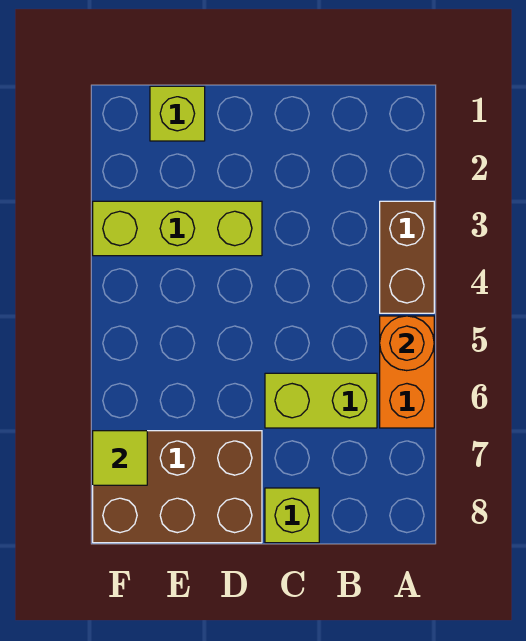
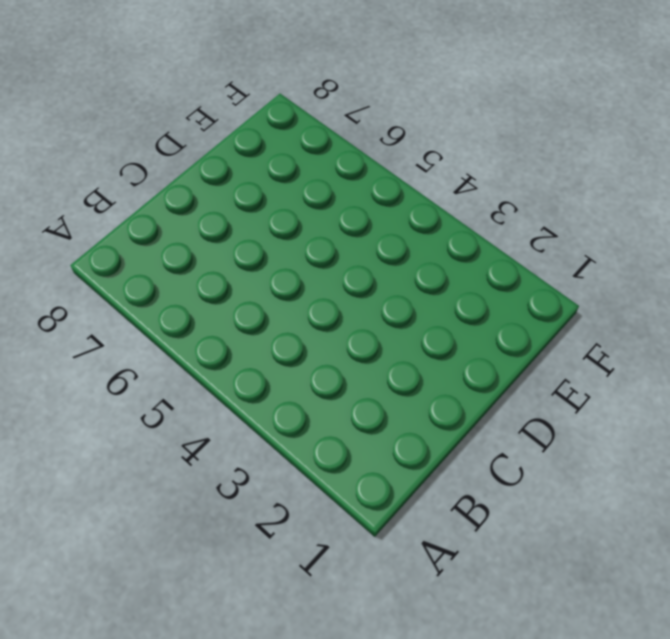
none -> brown brick A3:A4 level 1
none -> orange brick A5:A6 level 1

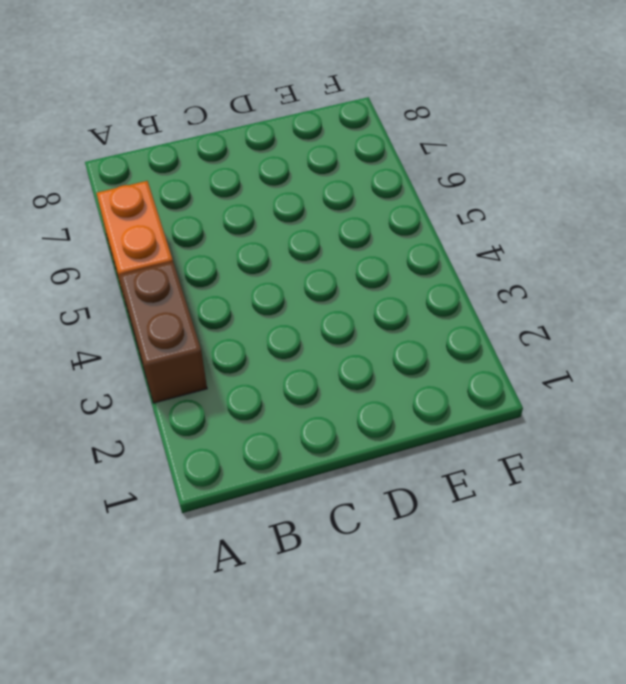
none -> lime brick B6:C6 level 1
none -> lime brick C8 level 1

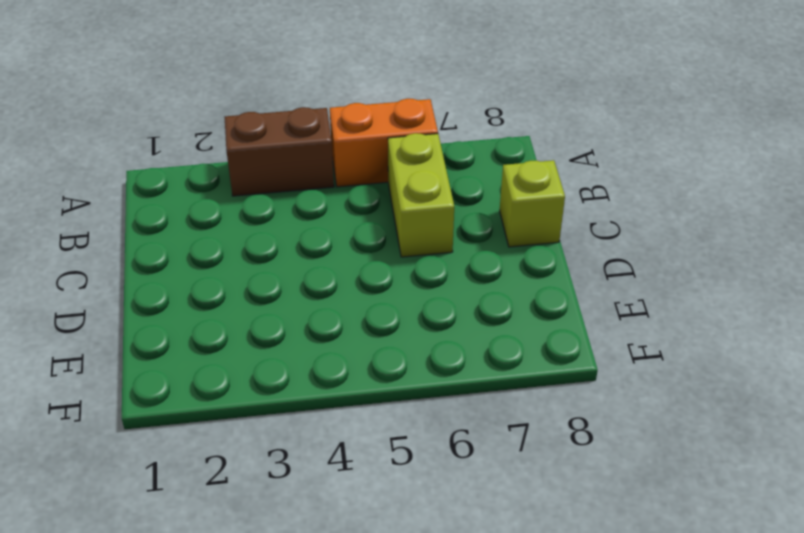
none -> lime brick D3:F3 level 1
none -> brown brick D7:F8 level 1

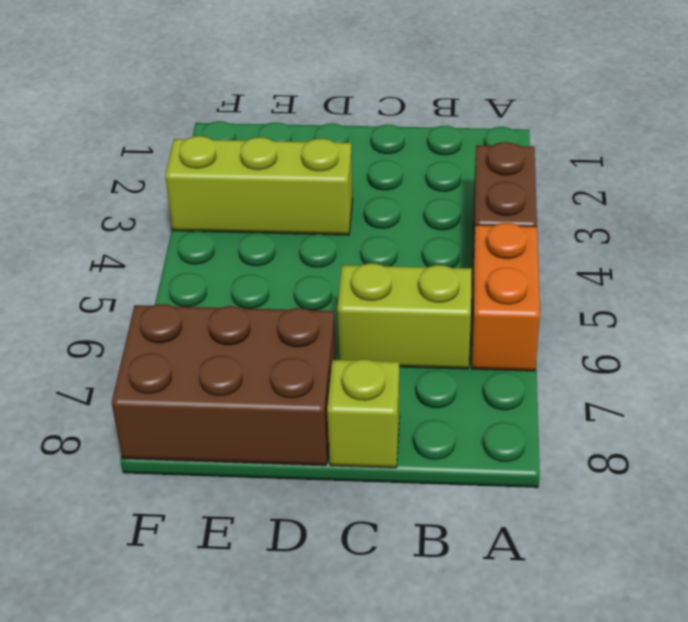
none -> lime brick E1 level 1
none -> orange round brick A5 level 2

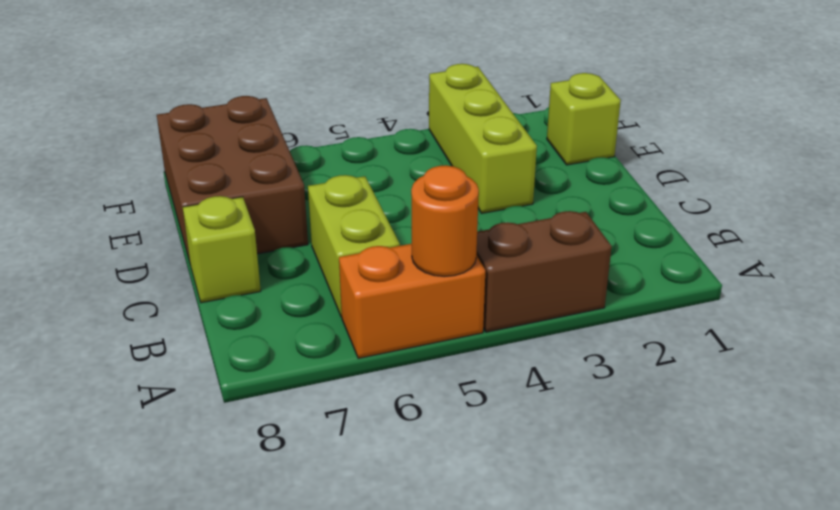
none -> lime tile F7 level 2

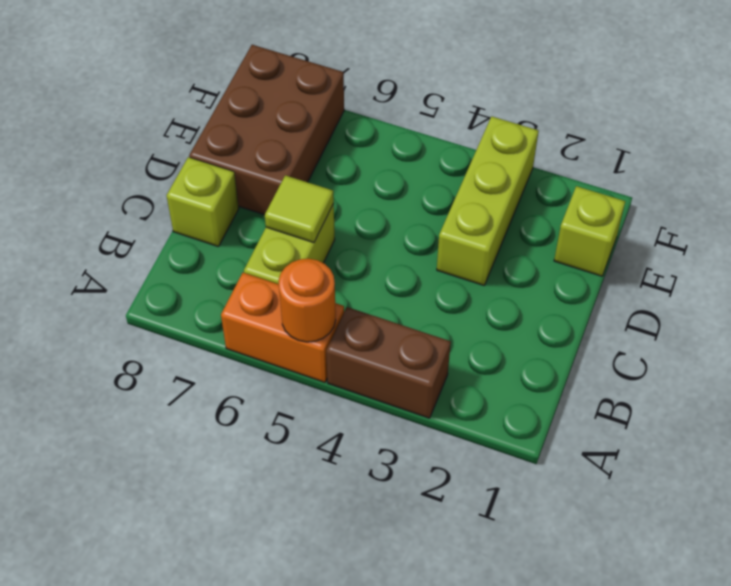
lime tile C6 level 2 -> lime tile F7 level 2

